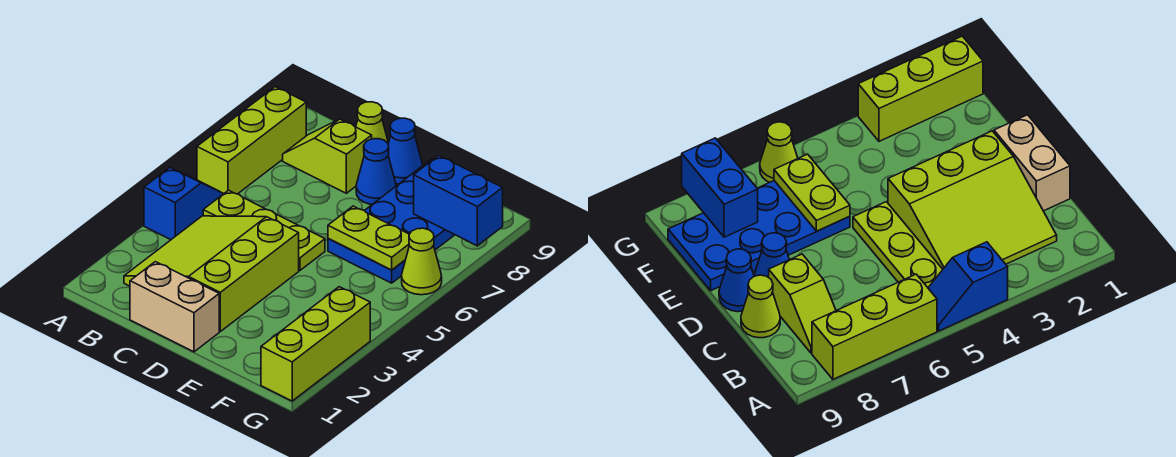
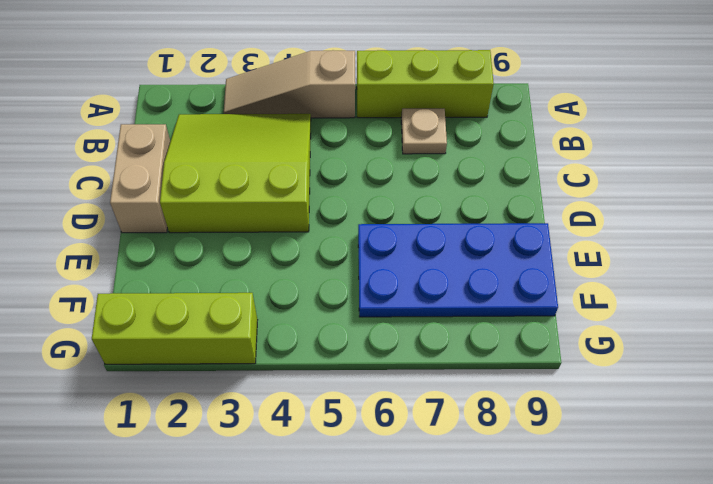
tan slope A3:A5 level 1 top 5 -> blue slope A4:A5 level 1 top 4
tan plate B7 level 1 -> none
none -> lime plate B5:D5 level 1
none -> lime slope B8:C8 level 1 top C
none -> lime cone C9 level 1

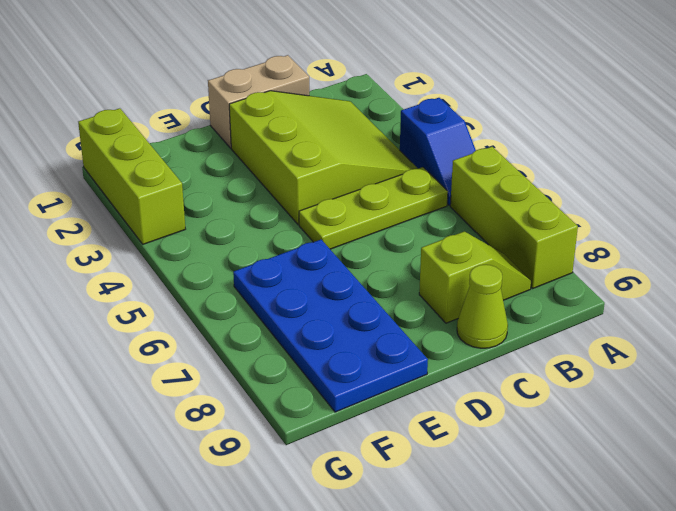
none -> blue cone D8 level 1
none -> blue cone D9 level 1
none -> lime cone G6 level 1

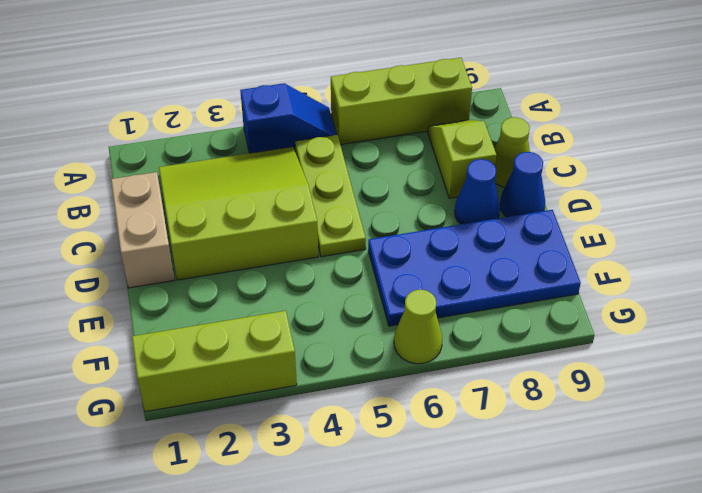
none -> lime plate E6:F6 level 2
none -> blue brick F8:G8 level 2

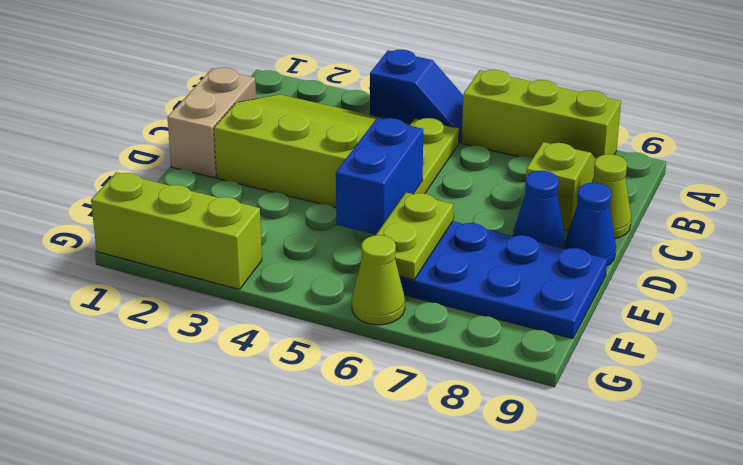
blue brick D5:E5 level 2 -> blue brick F8:G8 level 2

